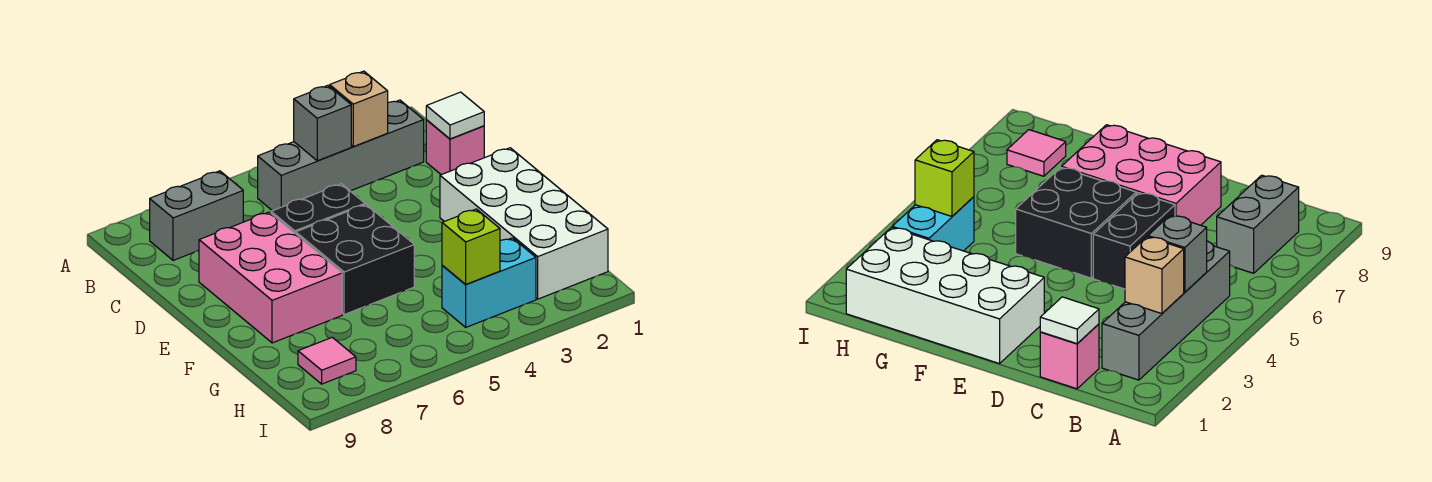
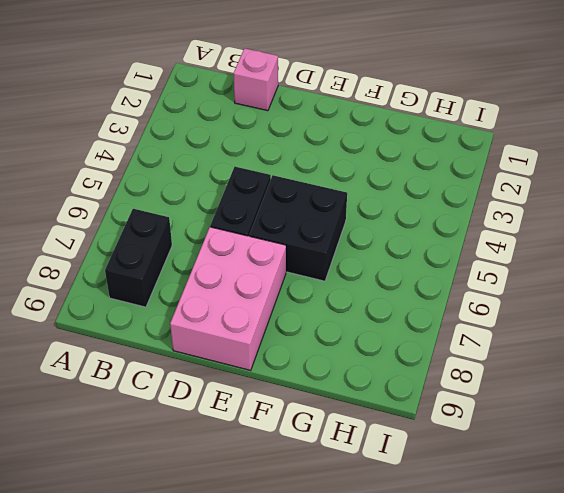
black brick B7:B8 level 1 -> grey brick B7:B8 level 1
pink brick D7:E9 level 1 -> pink brick D7:F8 level 1
none -> grey brick B2:B5 level 1
none -> white brick E1:H2 level 1
none -> cyan brick H3:H4 level 1

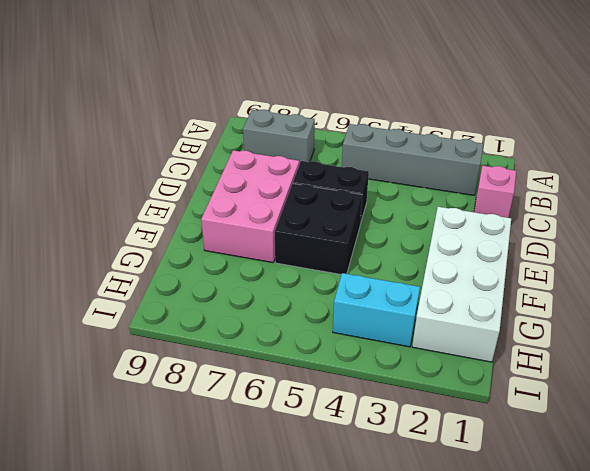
none -> pink tile H8 level 1
none -> tan brick B3 level 2
none -> grey brick B4 level 2

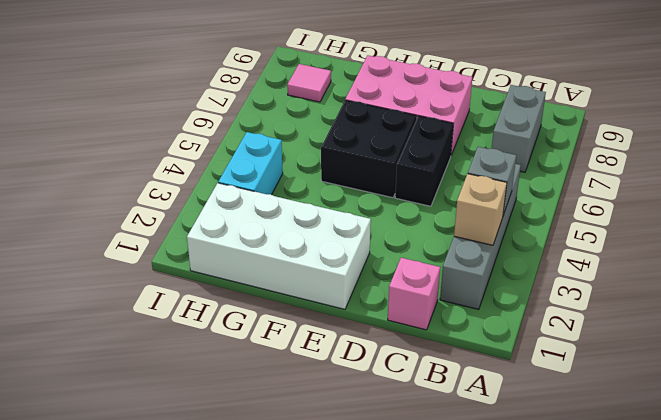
none -> white tile C1 level 2
none -> lime brick H4 level 2

